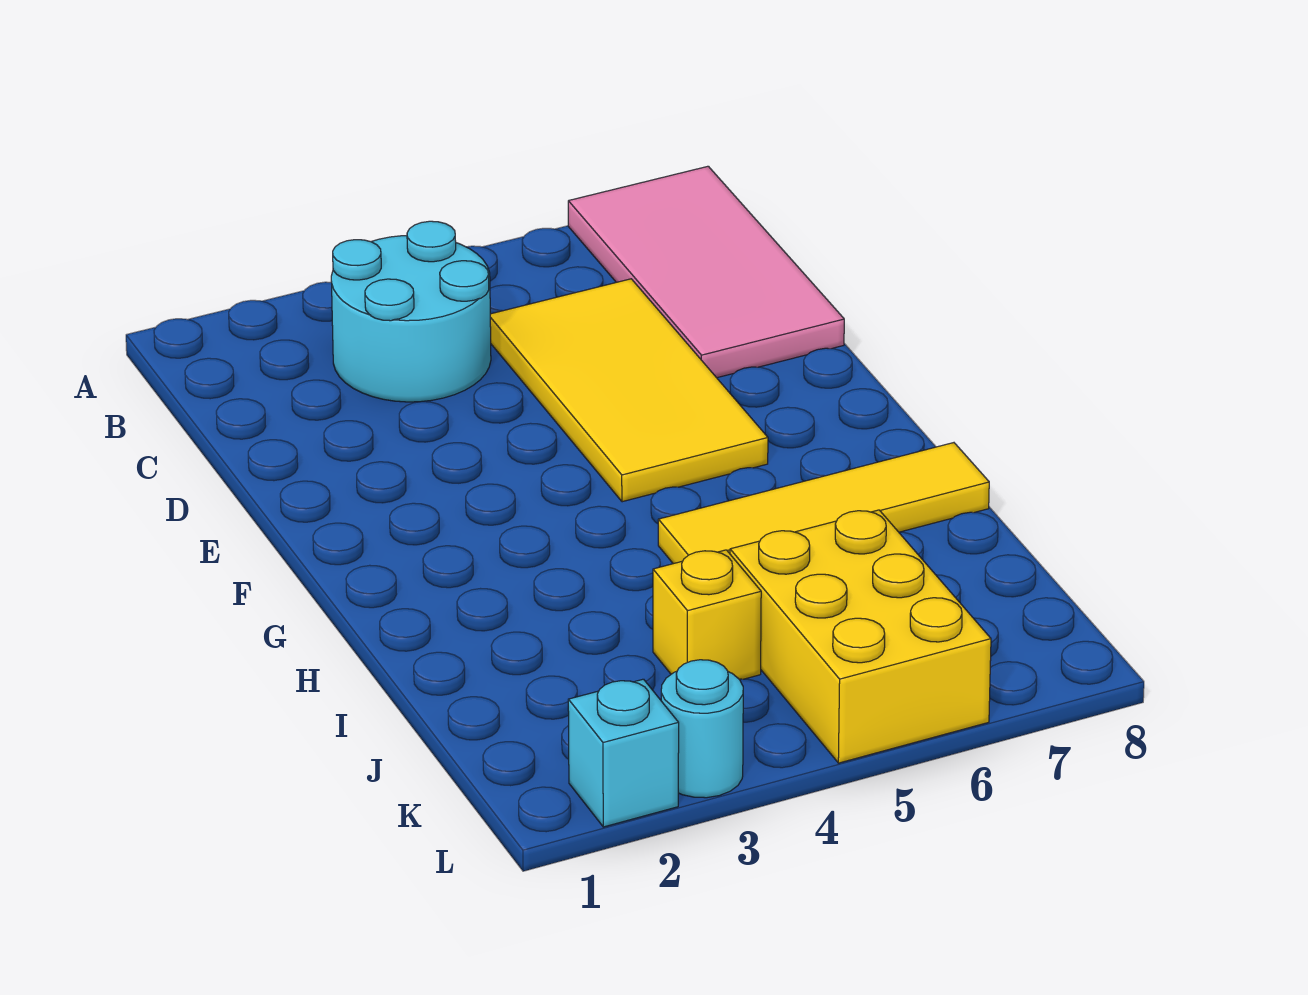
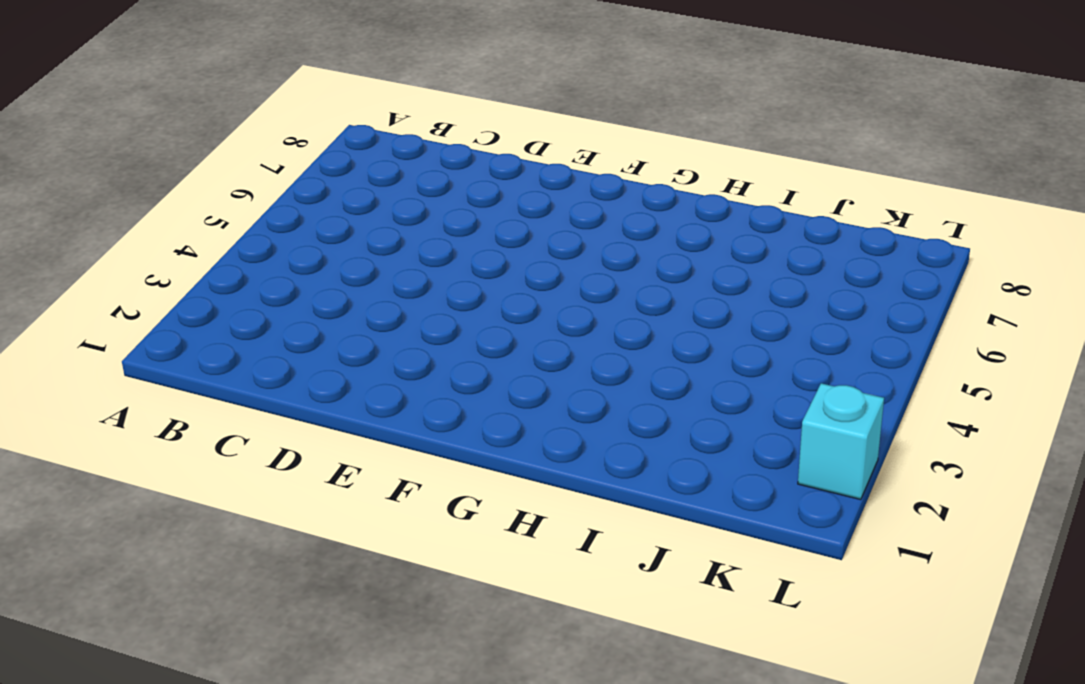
none -> pink tile A7:D8 level 1
none -> cyan round brick B3:C4 level 1

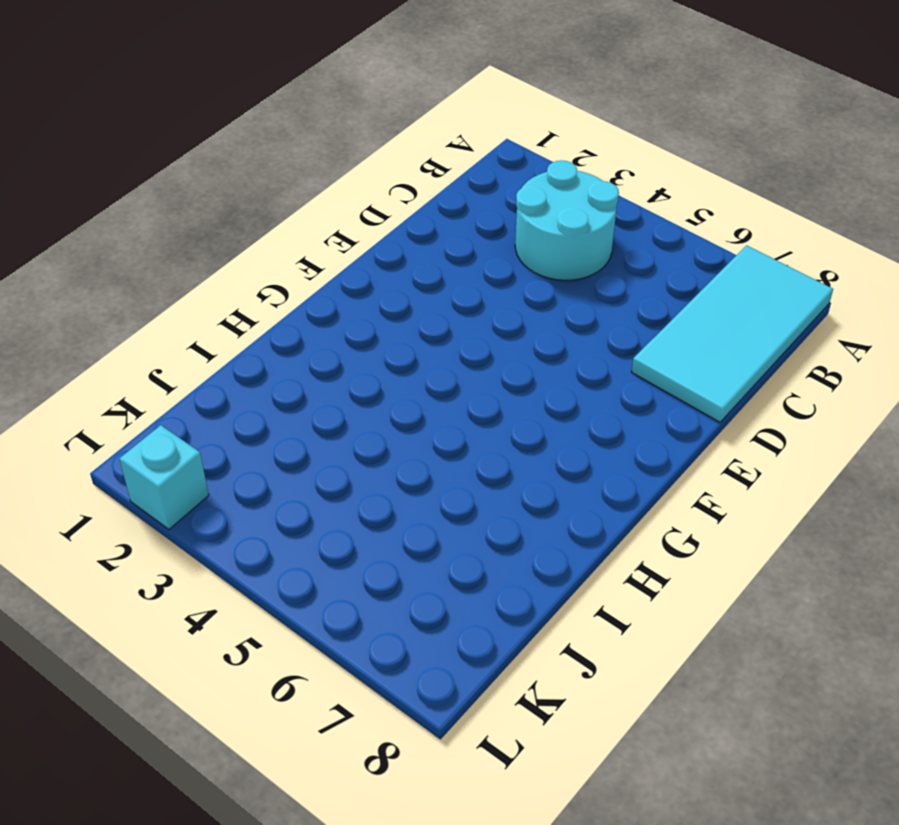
cyan tile A7:D8 level 1 -> pink tile A7:D8 level 1
none -> yellow tile C5:F6 level 1
none -> yellow tile H5:H8 level 1

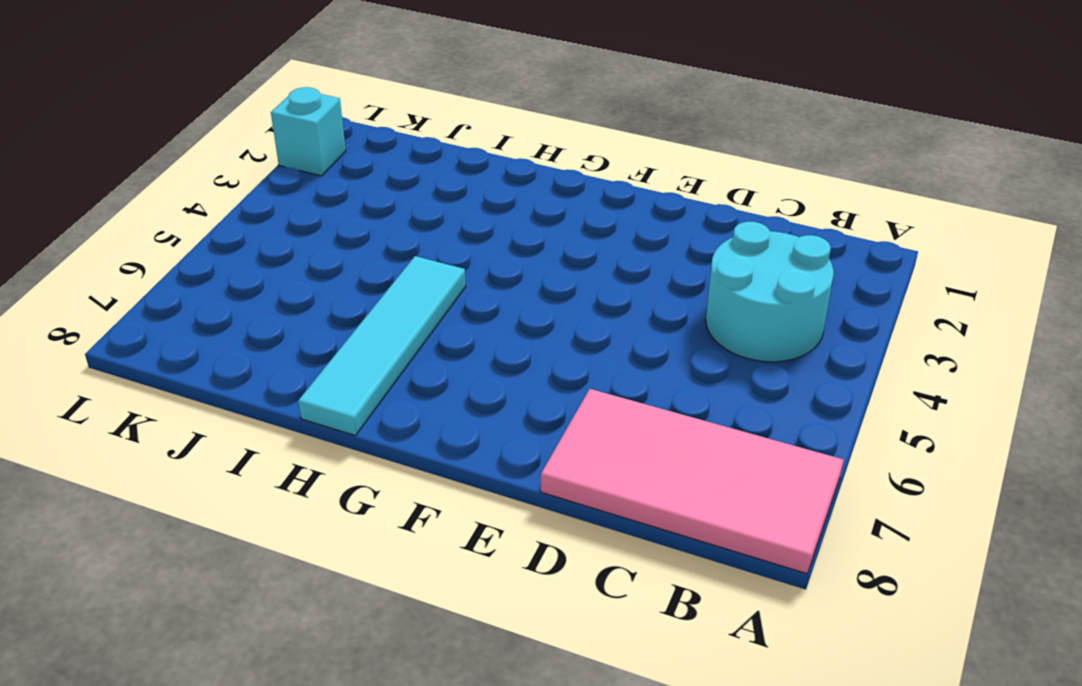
cyan tile H5:H8 level 1 -> yellow tile H5:H8 level 1
none -> yellow tile C5:F6 level 1
none -> yellow brick J4 level 1

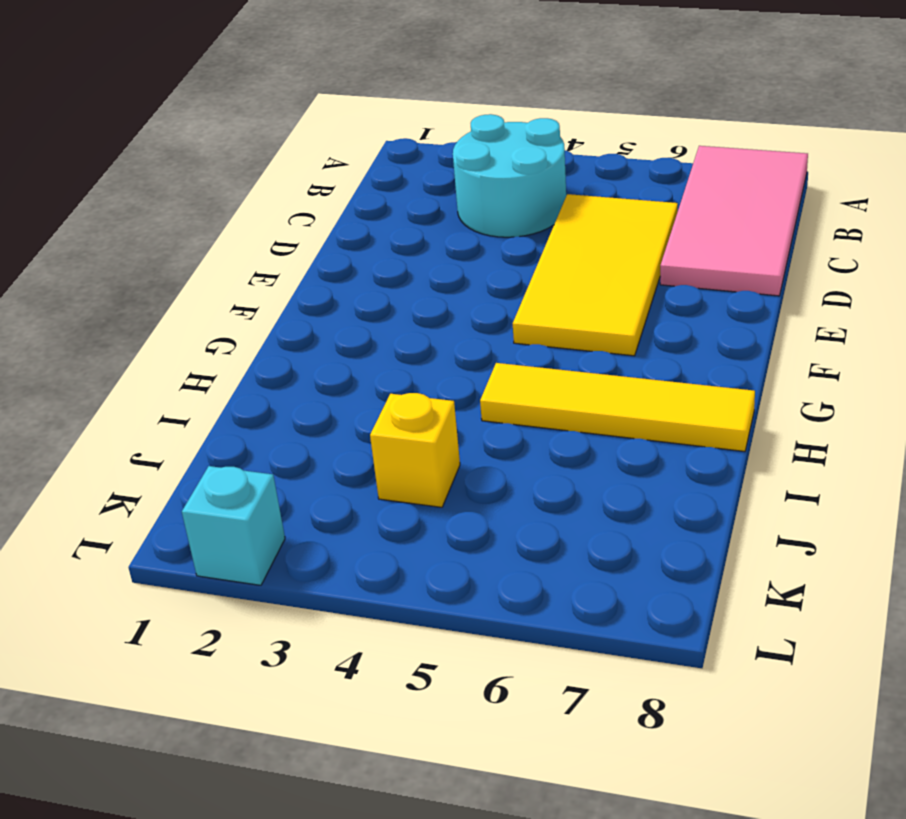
none -> yellow brick J5:L6 level 1
none -> cyan round brick L3 level 1

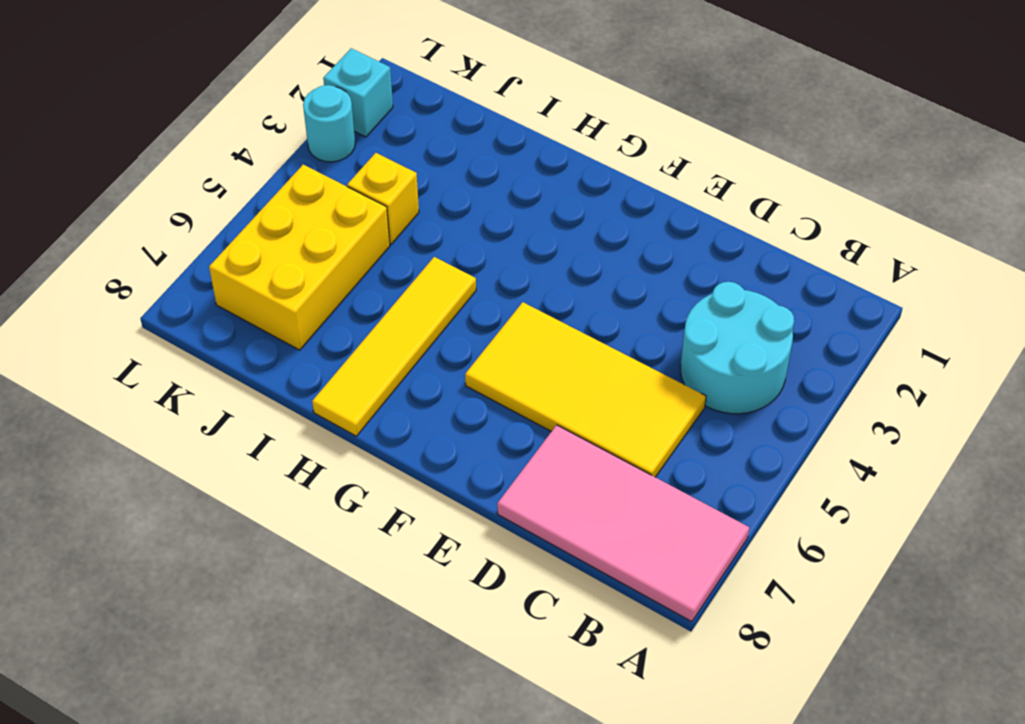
yellow brick J5:K7 level 1 -> yellow brick J5:L6 level 1

